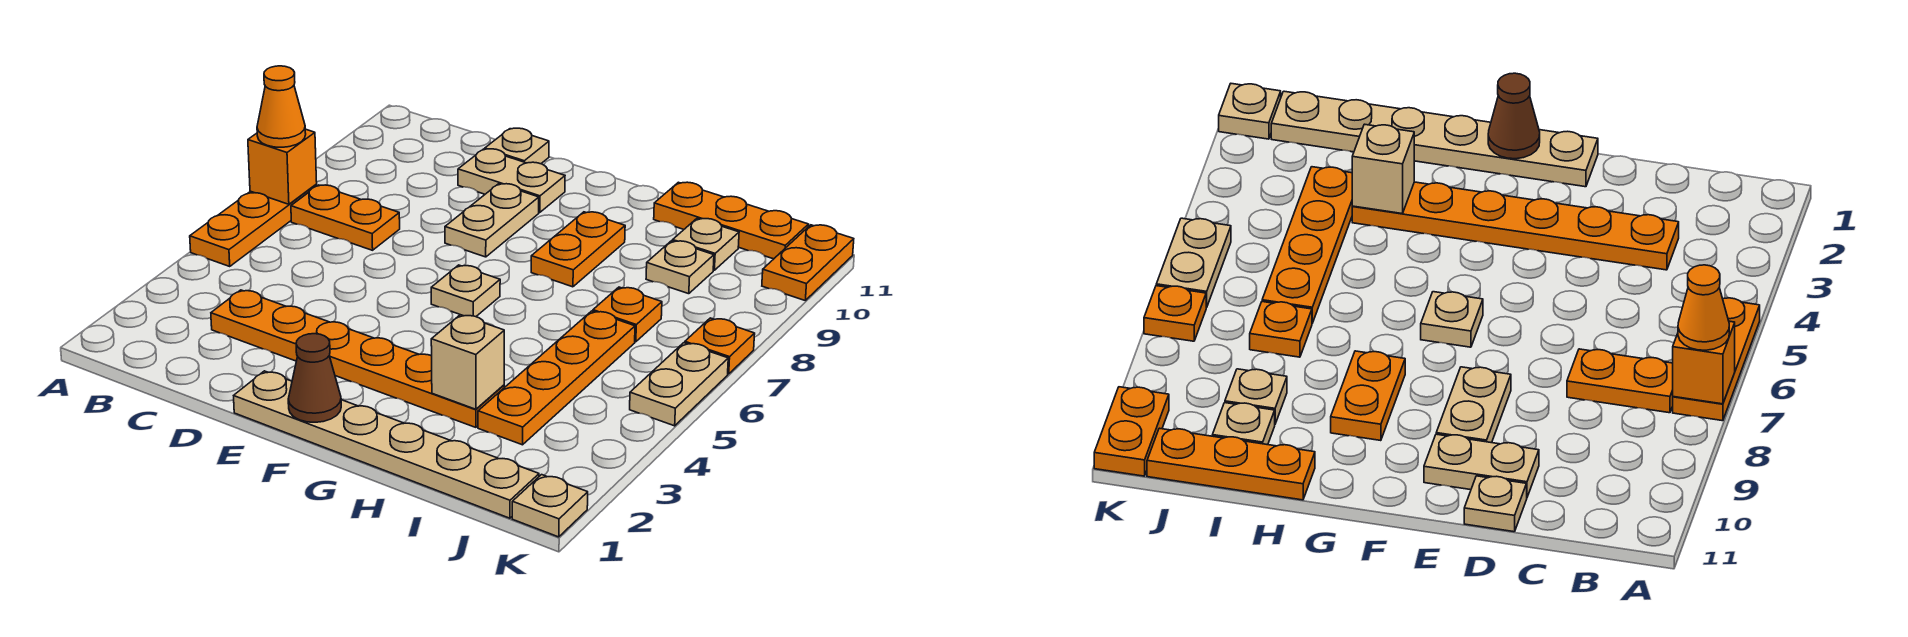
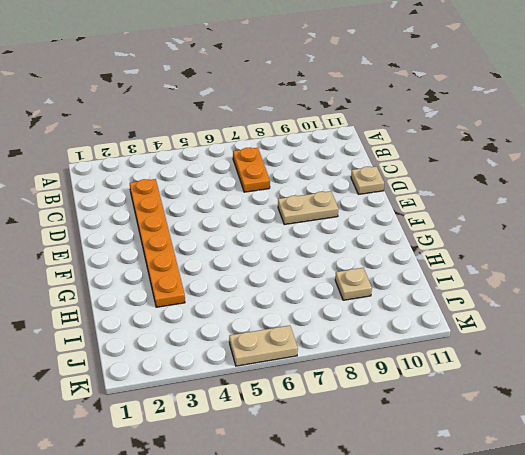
none -> orange plate A5:A7 level 1
none -> tan plate D10:E10 level 1
none -> tan plate E1:J1 level 1

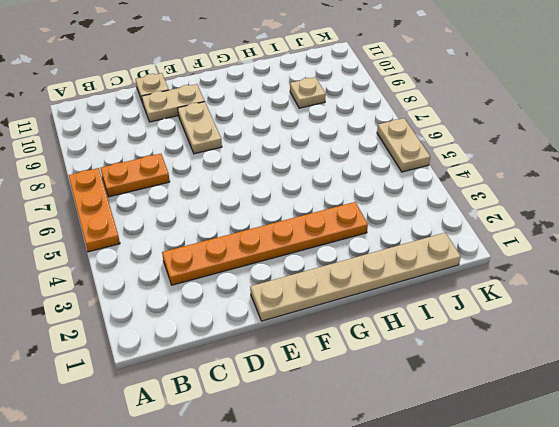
none -> tan plate F6 level 1
none -> orange plate G8:G9 level 1
none -> orange plate H11:J11 level 1

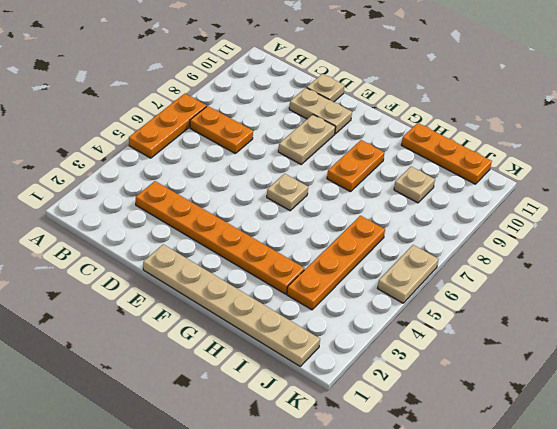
none -> orange plate I7 level 1
none -> tan plate I10 level 1
none -> tan plate K1 level 1

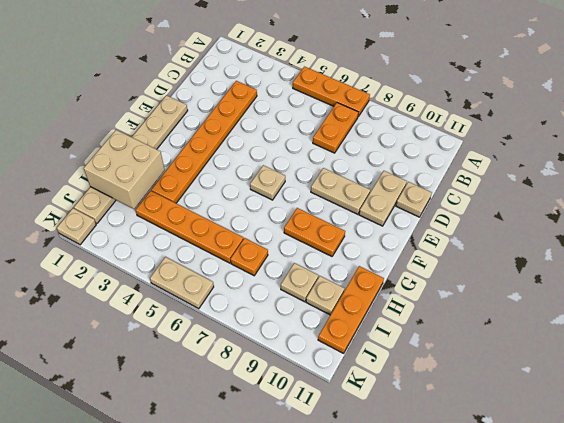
tan brick H1:I2 level 2 -> none
none -> orange plate K7 level 1
none -> orange plate K10:K11 level 1
none -> orange brick A7 level 2

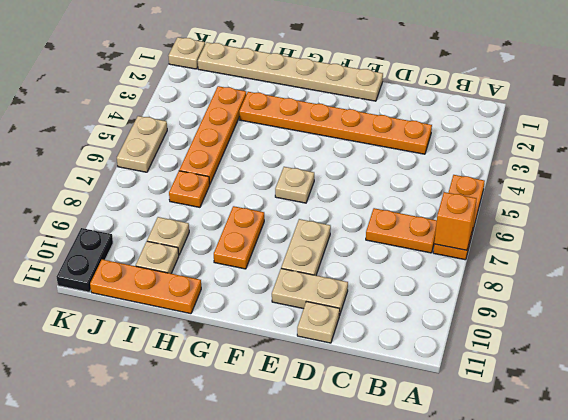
black plate K10:K11 level 1 -> orange plate K10:K11 level 1
none -> orange plate K7 level 1
none -> brown cone F1 level 2
none -> tan brick H3 level 2

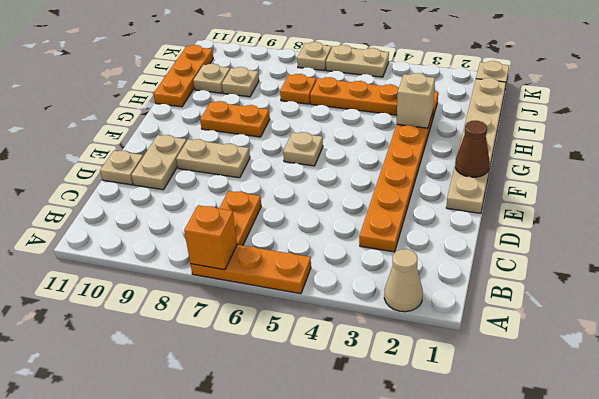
tan cone A2 level 1 -> none
tan plate K7 level 1 -> orange plate K7 level 1
none -> orange plate K10:K11 level 1
none -> orange cone A7 level 3

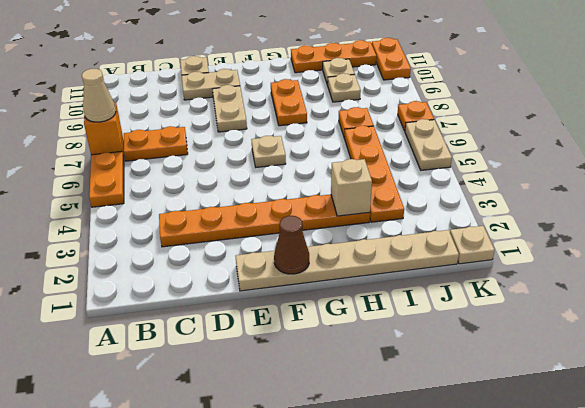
tan cone A7 level 3 -> orange cone A7 level 3

